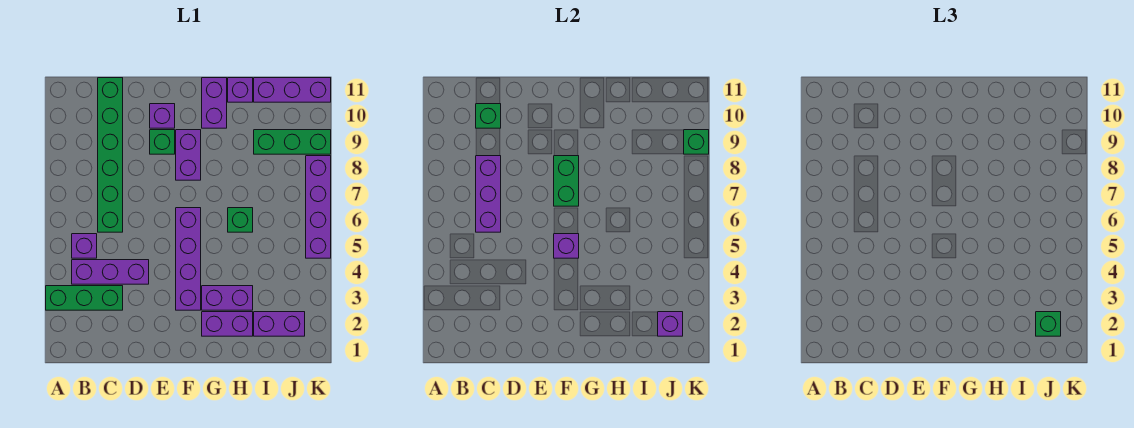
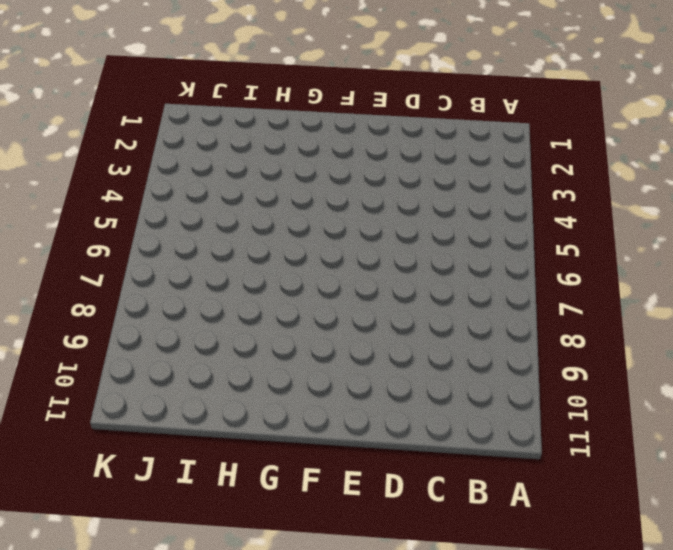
none -> green brick A3:C3 level 1
none -> purple brick B4:D4 level 1
none -> purple brick B5 level 1

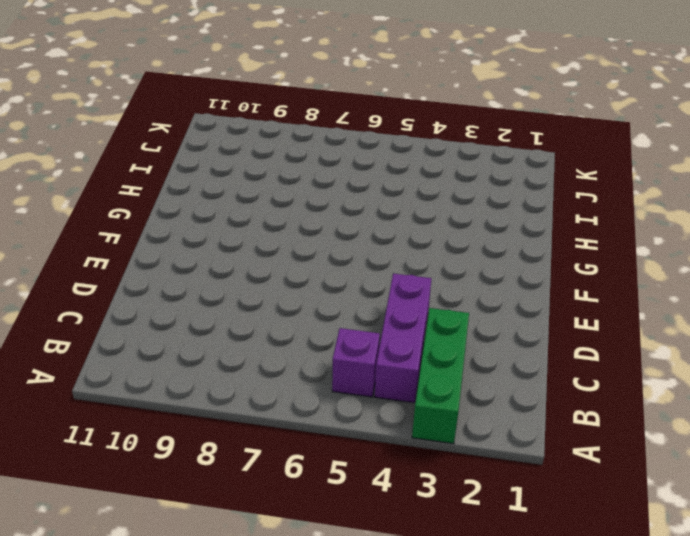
none -> green brick C6:C11 level 1
none -> green brick E9 level 1
none -> purple brick E10 level 1

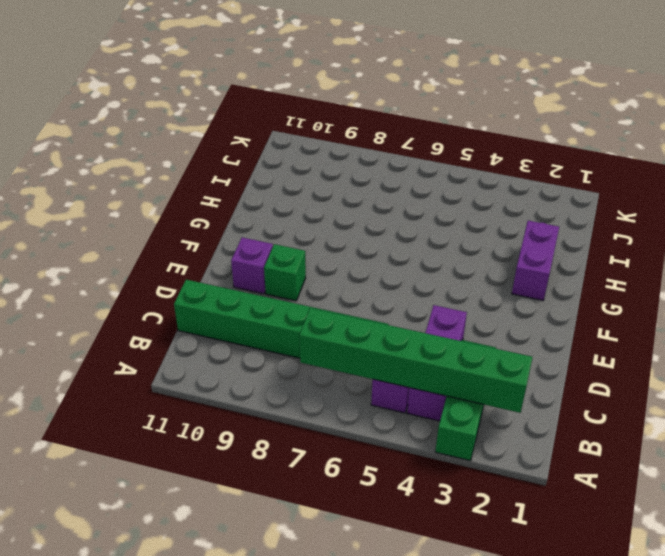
green brick B2:B7 level 2 -> none
none -> purple brick F3:F6 level 1
none -> purple brick F8:F9 level 1
none -> purple brick G3:H3 level 1

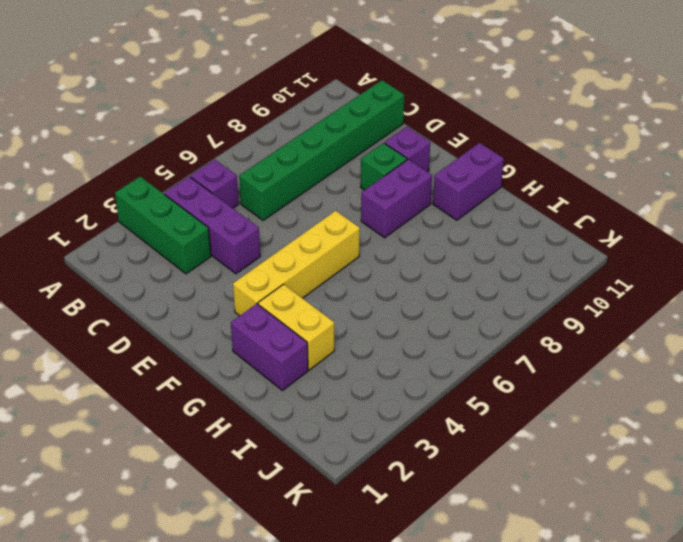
yellow brick F3:F6 level 1 -> purple brick F3:F6 level 1
yellow brick G3:H3 level 1 -> purple brick G3:H3 level 1
none -> green brick H6 level 1
none -> purple brick H11 level 1
none -> purple brick I2:J2 level 1

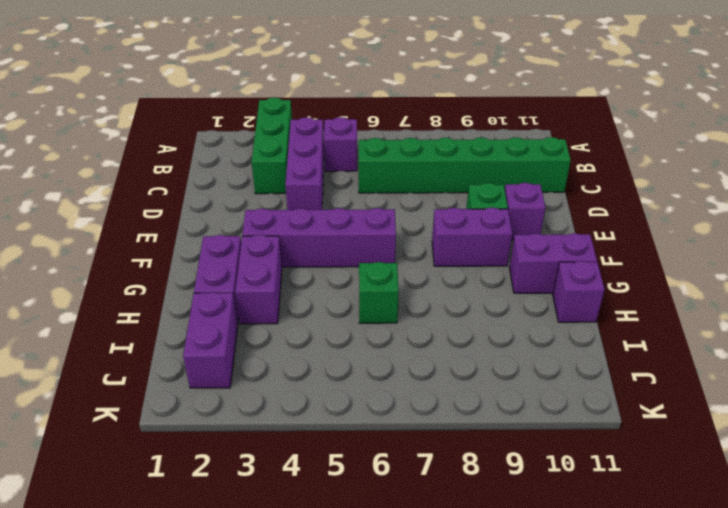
none -> green brick I9:K9 level 1
none -> purple brick I11:K11 level 1
none -> purple brick K5:K8 level 1

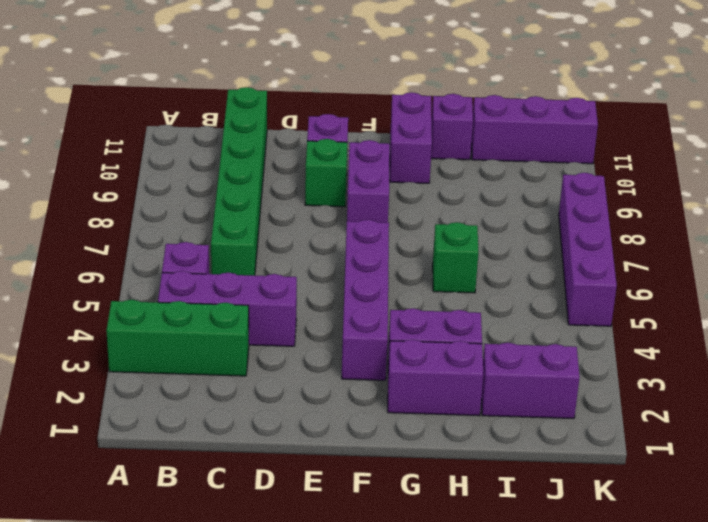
none -> green brick I9:K9 level 1
none -> purple brick C6:C8 level 2
none -> green brick C10 level 2

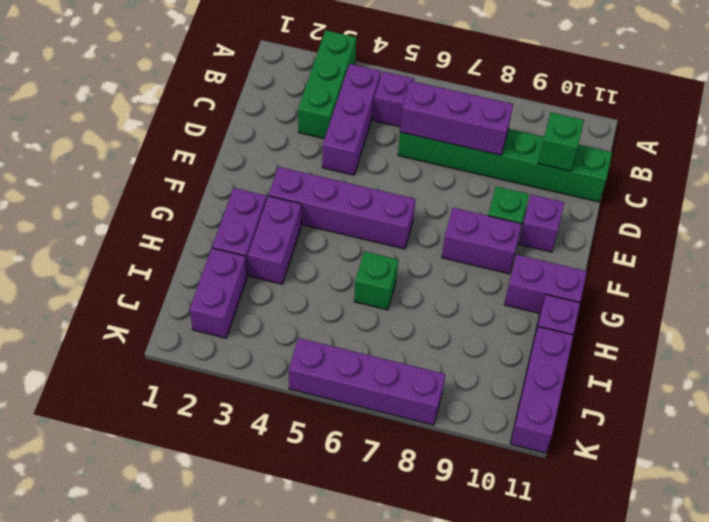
none -> green brick I9:K9 level 1
none -> purple brick F5 level 2
none -> green brick F7:F8 level 2

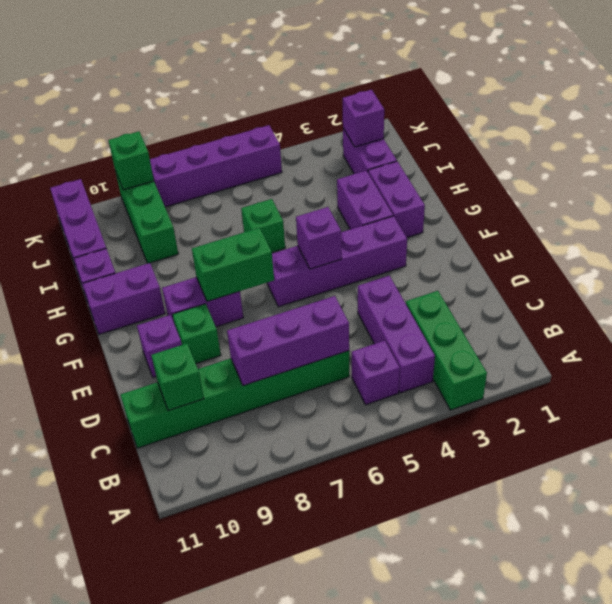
none -> green brick J2 level 3

